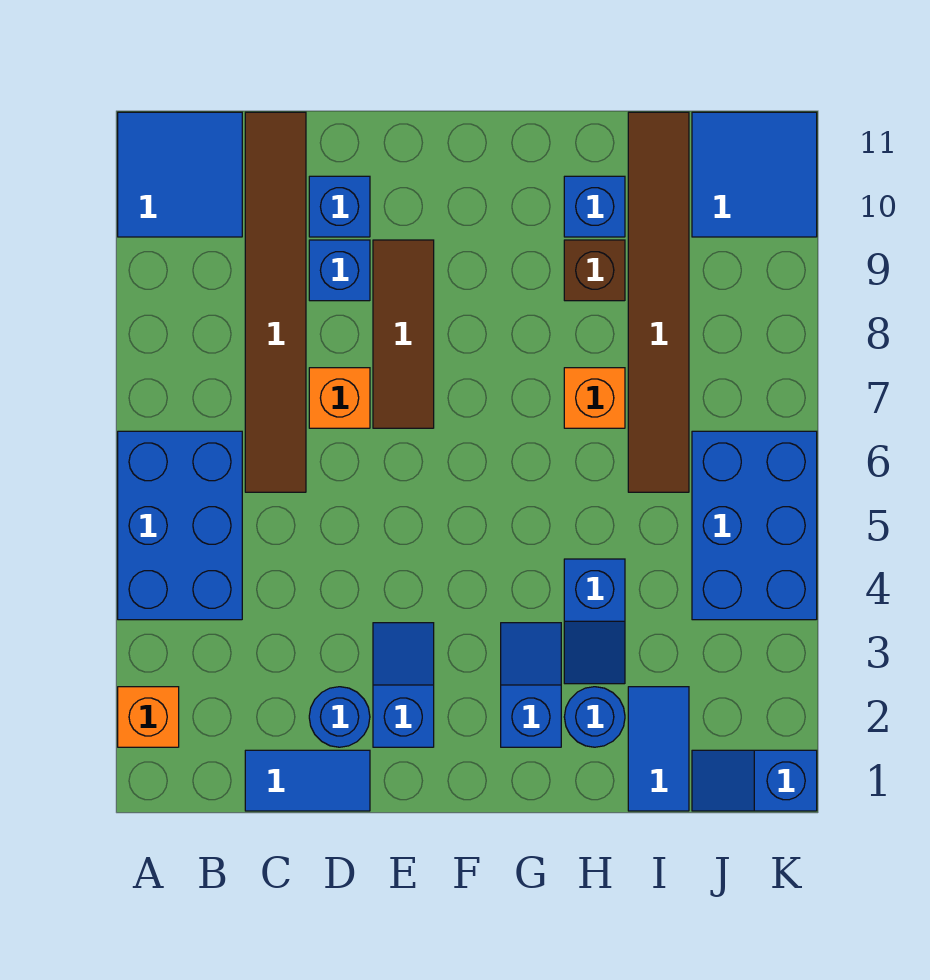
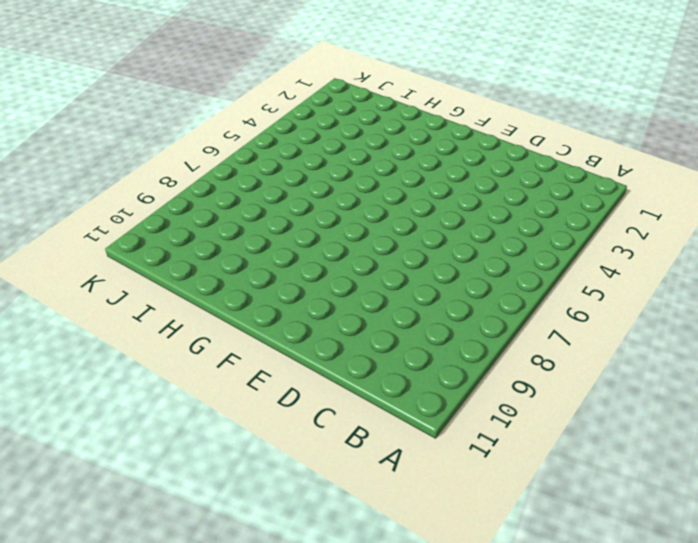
none -> orange brick A2 level 1
none -> blue brick A4:B6 level 1
none -> blue tile A10:B11 level 1

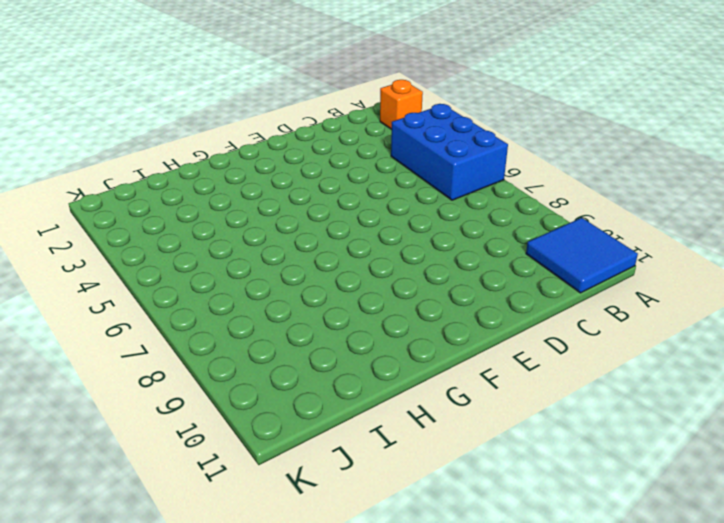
none -> blue tile C1:D1 level 1
none -> brown tile C6:C11 level 1
none -> blue round brick D2 level 1

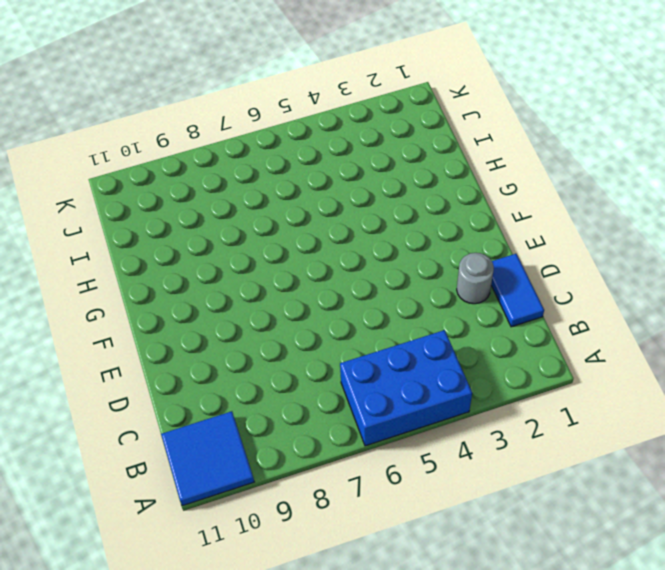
grey round brick D2 level 1 -> blue round brick D2 level 1
none -> orange brick A2 level 1
none -> brown tile C6:C11 level 1
none -> orange brick D7 level 1

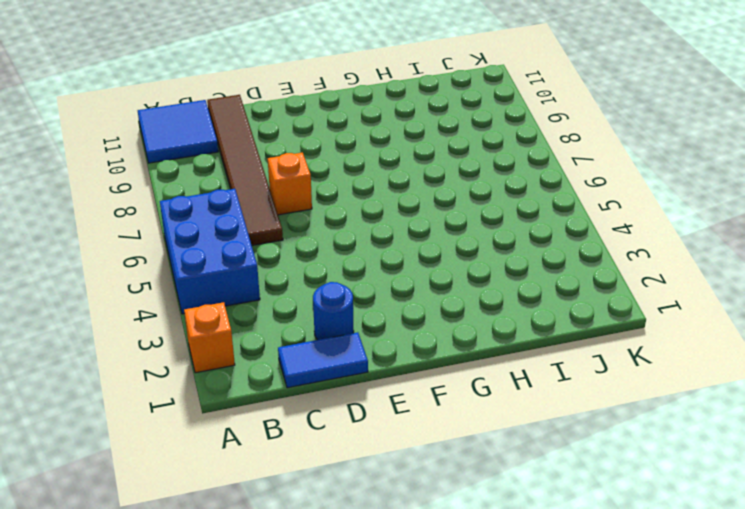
none -> blue brick D9 level 1
none -> blue brick D10 level 1
none -> blue slope E2:E3 level 1 top 2

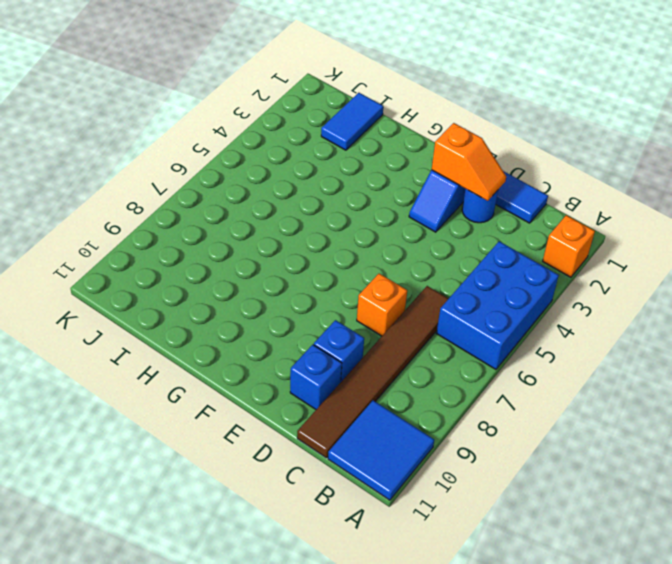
orange slope D2:E2 level 2 top E -> none
none -> brown tile E7:E9 level 1
none -> blue slope G2:G3 level 1 top 2
none -> blue round brick H2 level 1

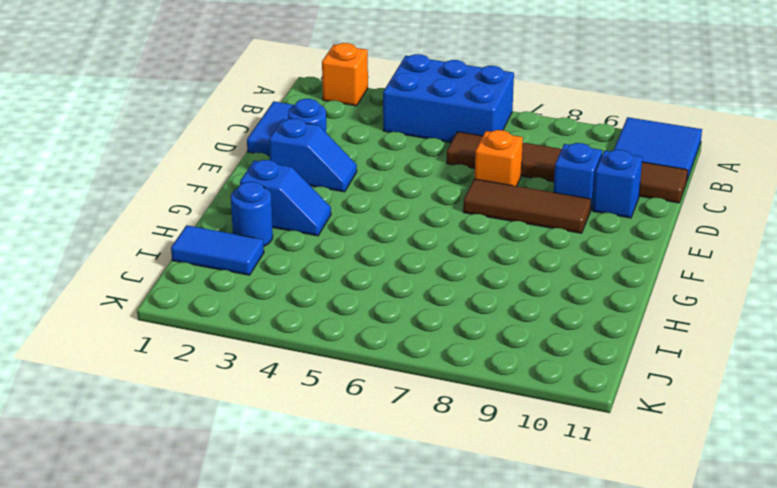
none -> blue slope H3:H4 level 1 top 4
none -> orange brick H7 level 1
none -> brown brick H9 level 1

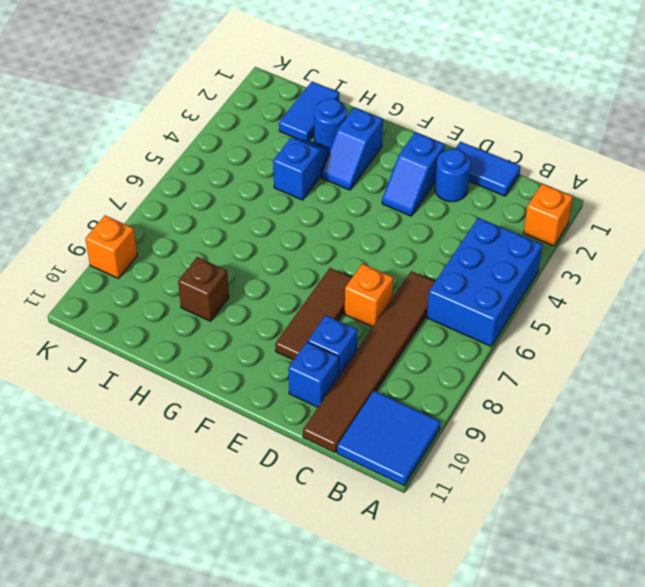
orange brick K9 level 1 -> orange brick H7 level 1
none -> blue brick H10 level 1
none -> brown tile I6:I11 level 1
none -> blue slope J1:K1 level 1 top K

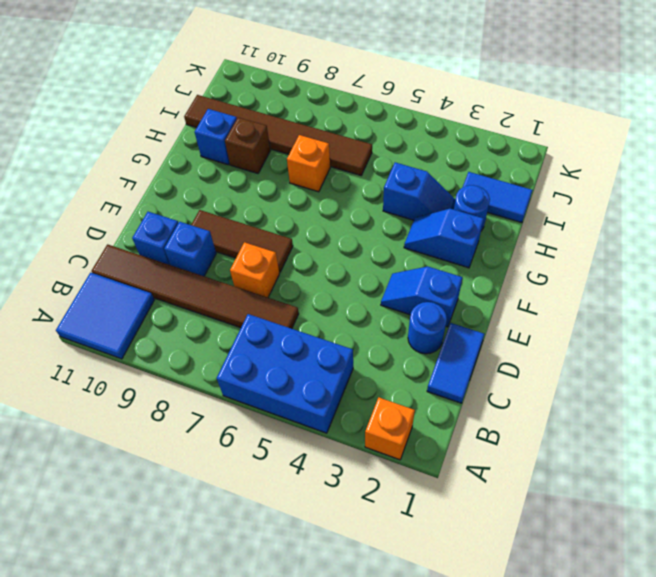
none -> blue slope J1:K1 level 1 top K
none -> blue brick J4:K6 level 1
none -> blue tile J10:K11 level 1

